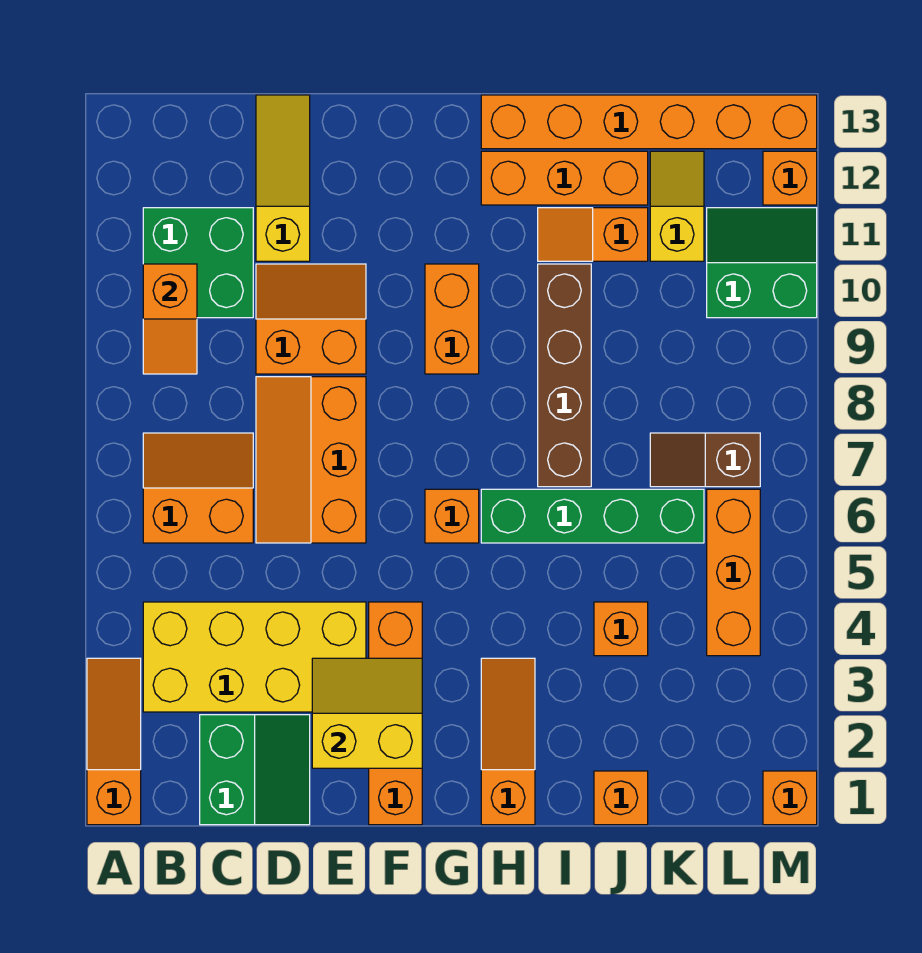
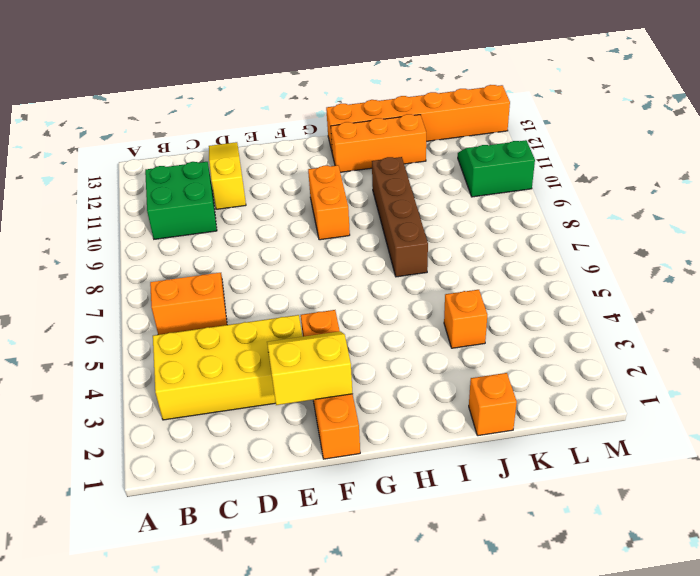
none -> orange slope A1:A3 level 1 top 1
none -> green slope C1:D2 level 1 top C
none -> orange slope D6:E8 level 1 top E

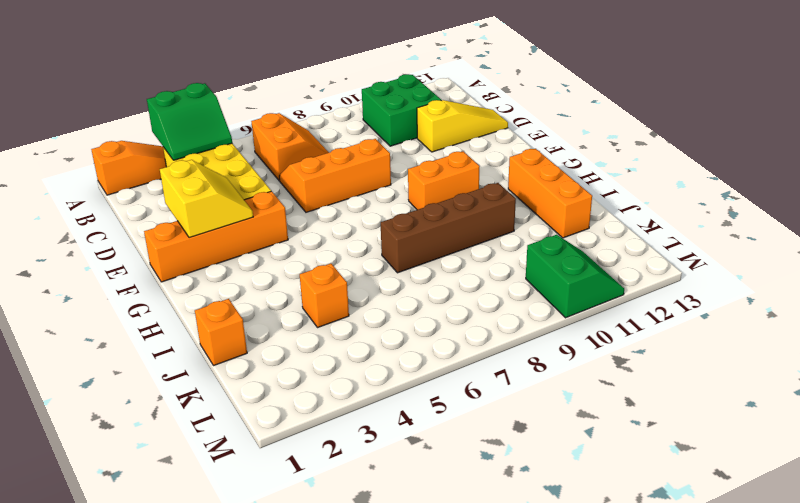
green slope A3:B4 level 2 top A -> green slope C1:D2 level 1 top C
none -> orange slope D9:E10 level 1 top 9
none -> orange brick G6 level 1
none -> orange slope H1:H3 level 1 top 1

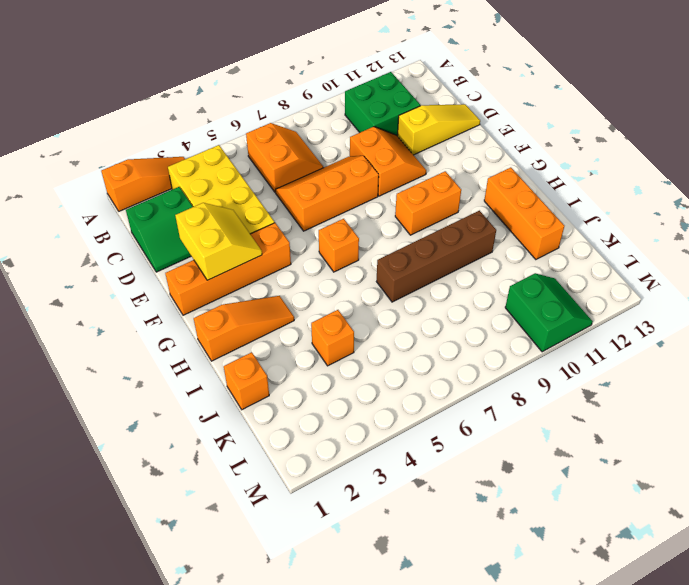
none -> green brick H6:K6 level 1
none -> orange brick H13:M13 level 1
none -> orange slope I11:J11 level 1 top J

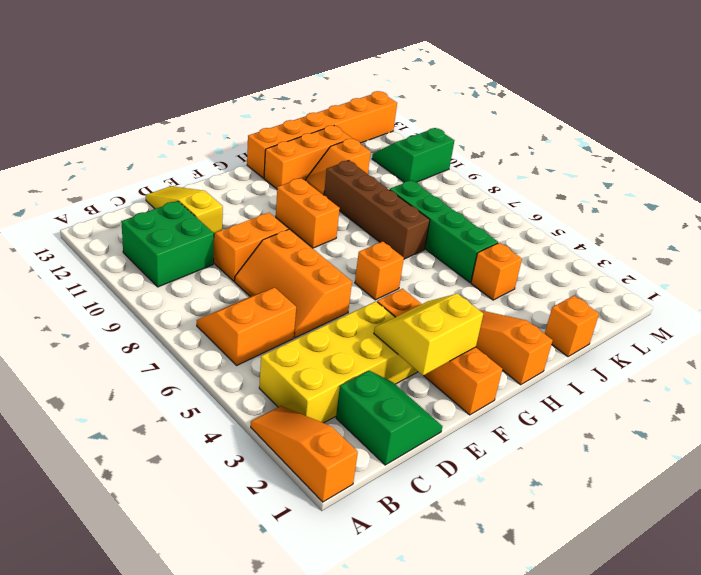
green brick J5:J8 level 1 -> green brick H6:K6 level 1
none -> brown slope K7:L7 level 1 top L
none -> yellow slope K11:K12 level 1 top 11
none -> orange brick L4:L6 level 1

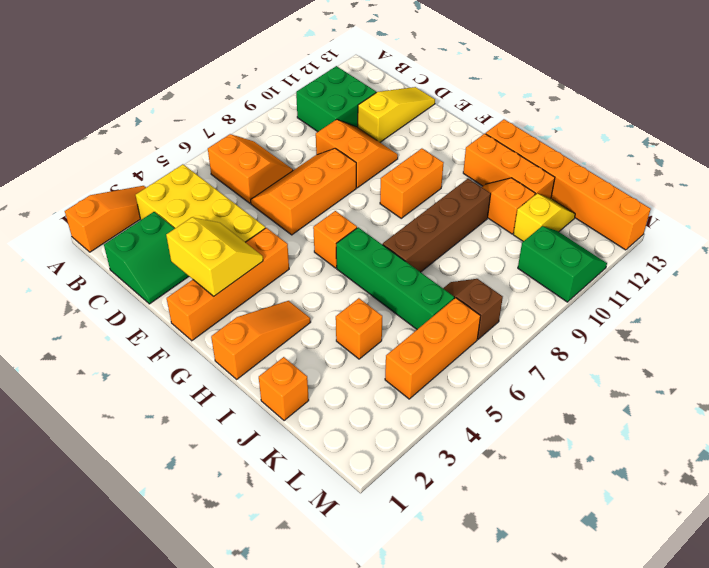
none -> orange brick M1 level 1
none -> orange brick M12 level 1
none -> orange slope B9:B10 level 2 top 10

